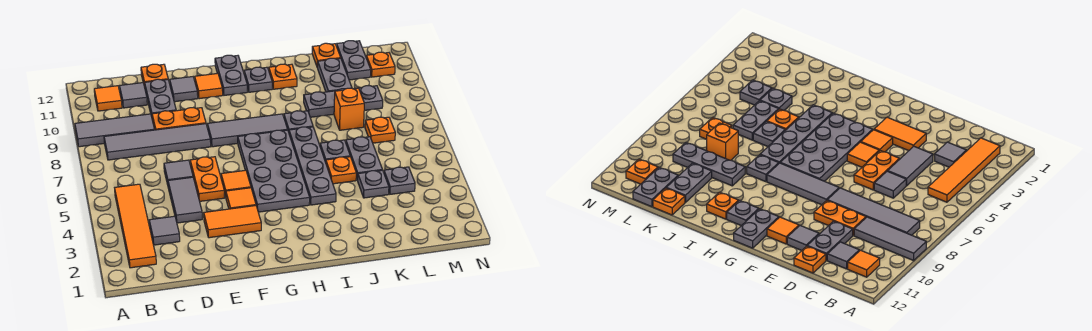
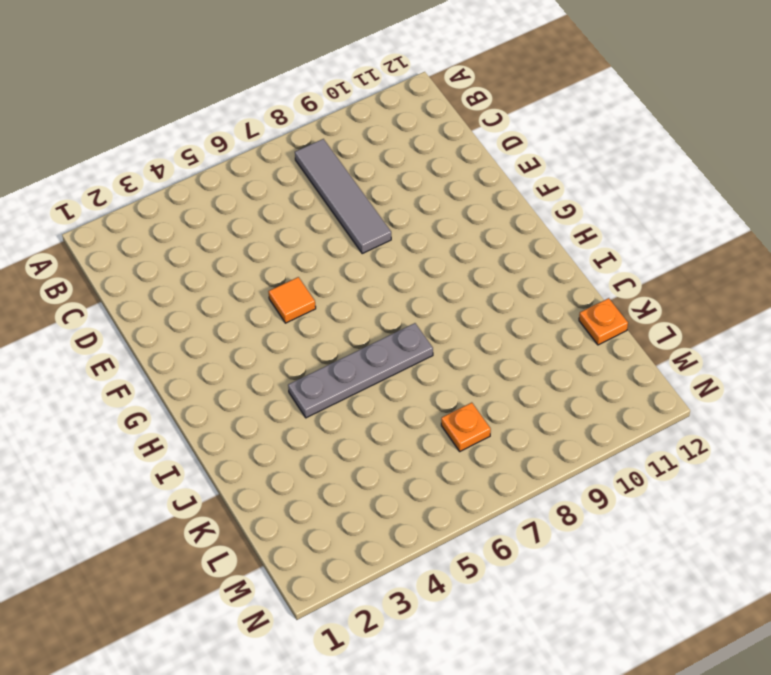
none -> grey tile A9:C9 level 1
none -> orange tile B2:B5 level 1
none -> orange tile B11 level 1
none -> grey tile C3 level 1

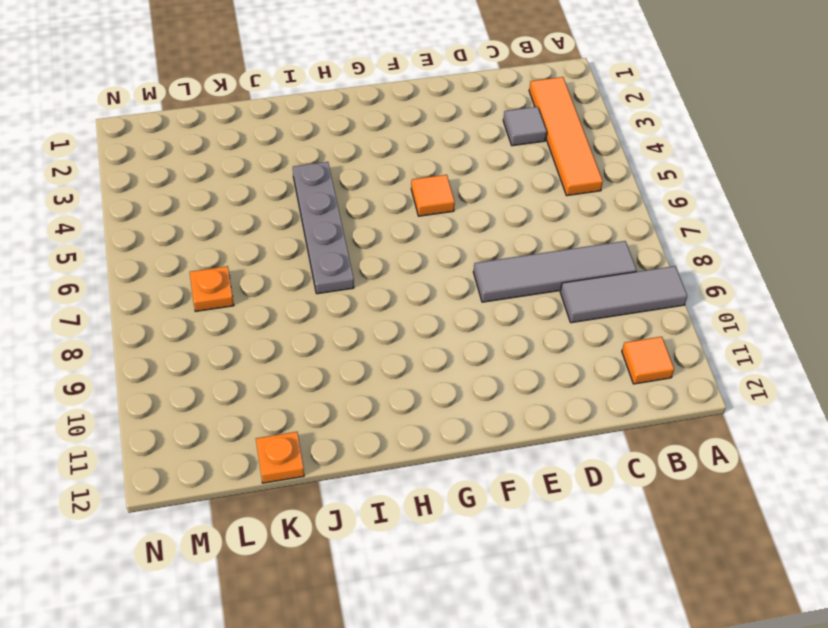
none -> grey tile C11 level 1
none -> grey tile D4:D5 level 1
none -> grey tile D6 level 1
none -> orange plate D9:E9 level 1

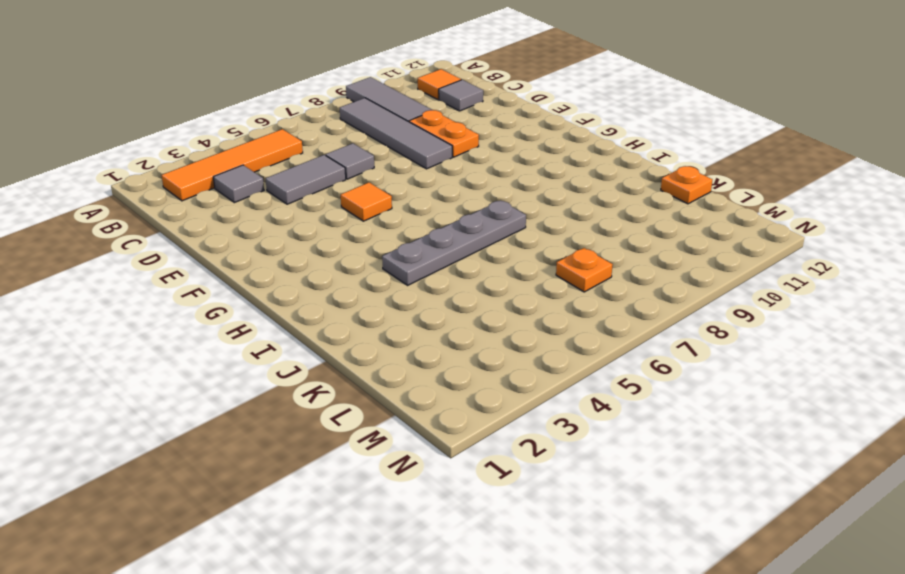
none -> grey plate D10:D11 level 1
none -> orange plate D12 level 1
none -> orange tile E3:F3 level 1
none -> orange plate E5:E6 level 1

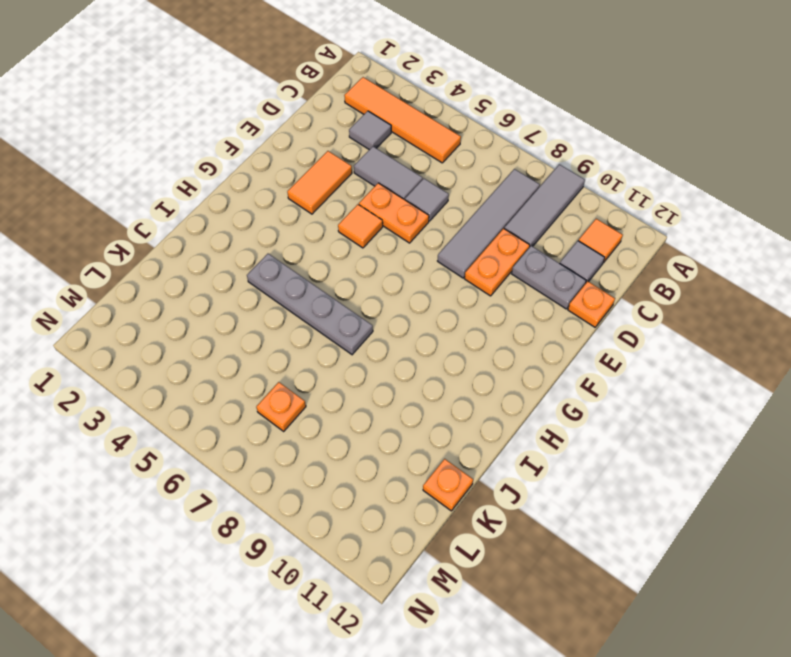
none -> grey tile E11 level 1
none -> orange tile F4 level 1
none -> grey tile F8:H8 level 1
none -> orange tile F11 level 1

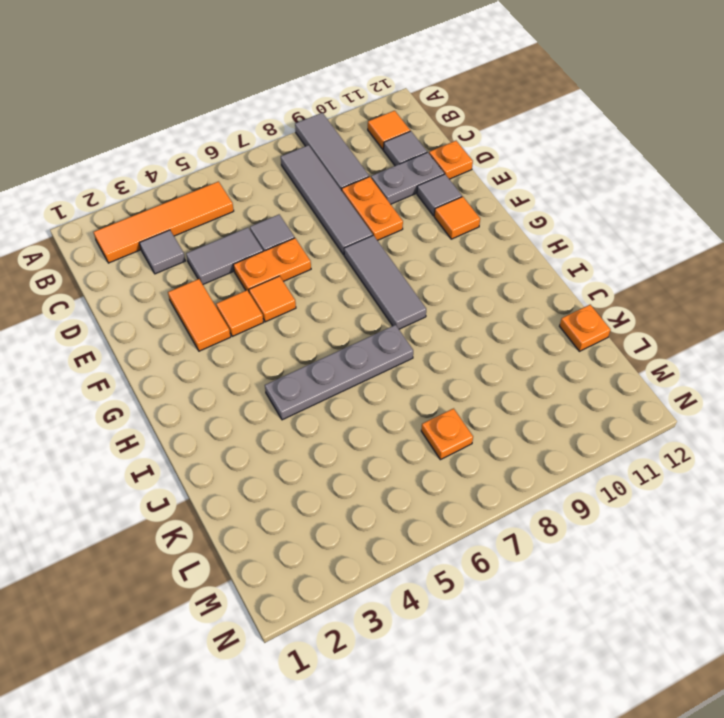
none -> grey plate G4:H7 level 1
none -> grey plate G11:G12 level 1
none -> grey plate H11 level 1
none -> grey plate I8 level 1

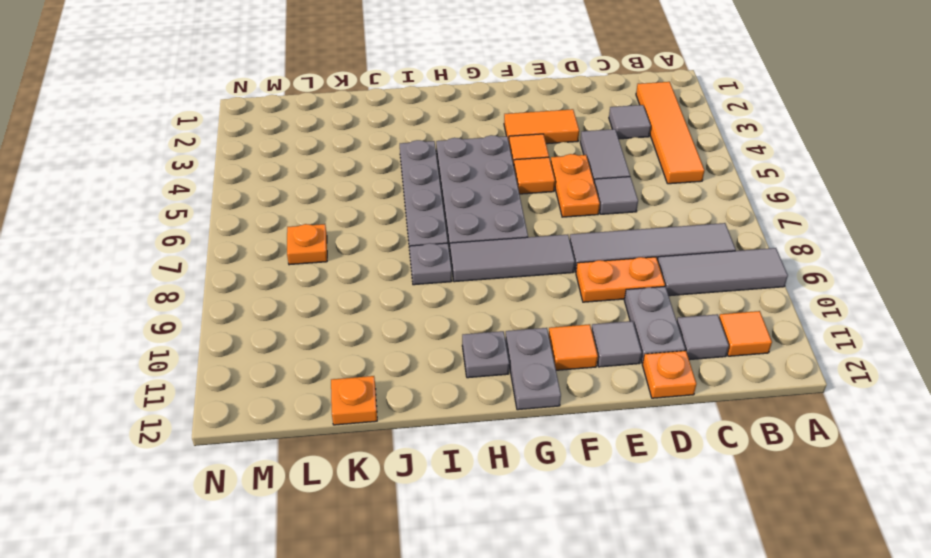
none -> orange plate I11 level 1
none -> orange plate J5 level 1
none -> grey plate J6 level 1
none -> grey plate J9:L9 level 1

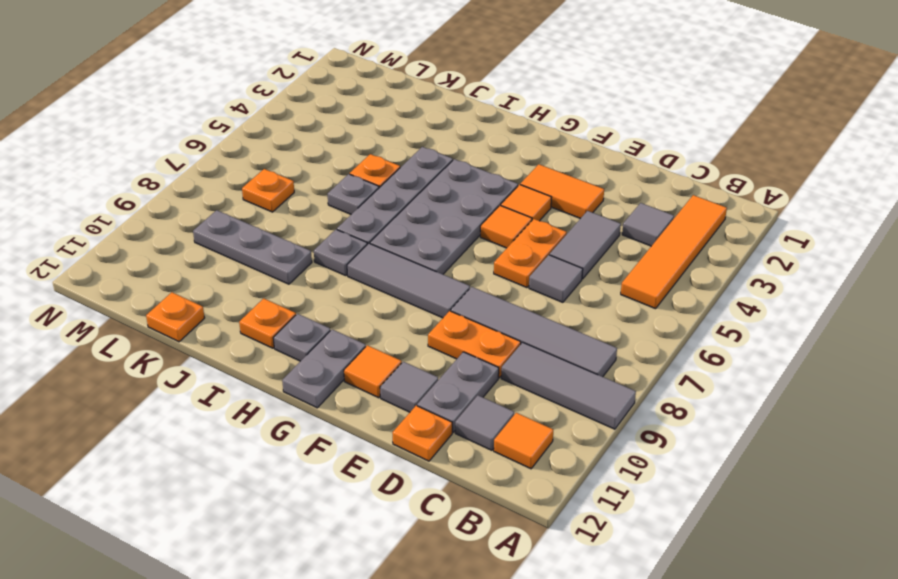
none -> grey plate K4 level 1
none -> grey plate K5:K6 level 1
none -> orange brick K8 level 1
none -> grey plate K10:K11 level 1

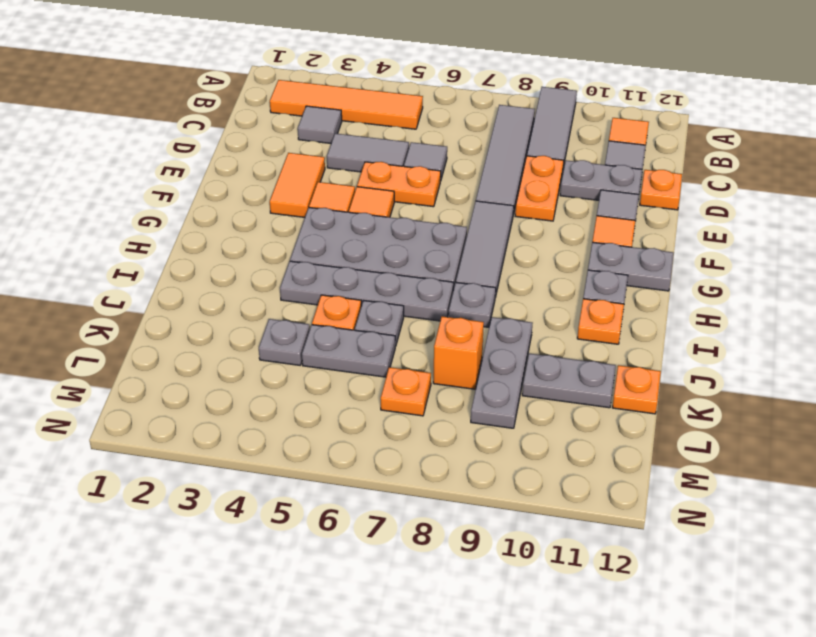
none -> grey plate L4 level 1
none -> grey plate L11:L12 level 1
none -> orange plate M11 level 1

